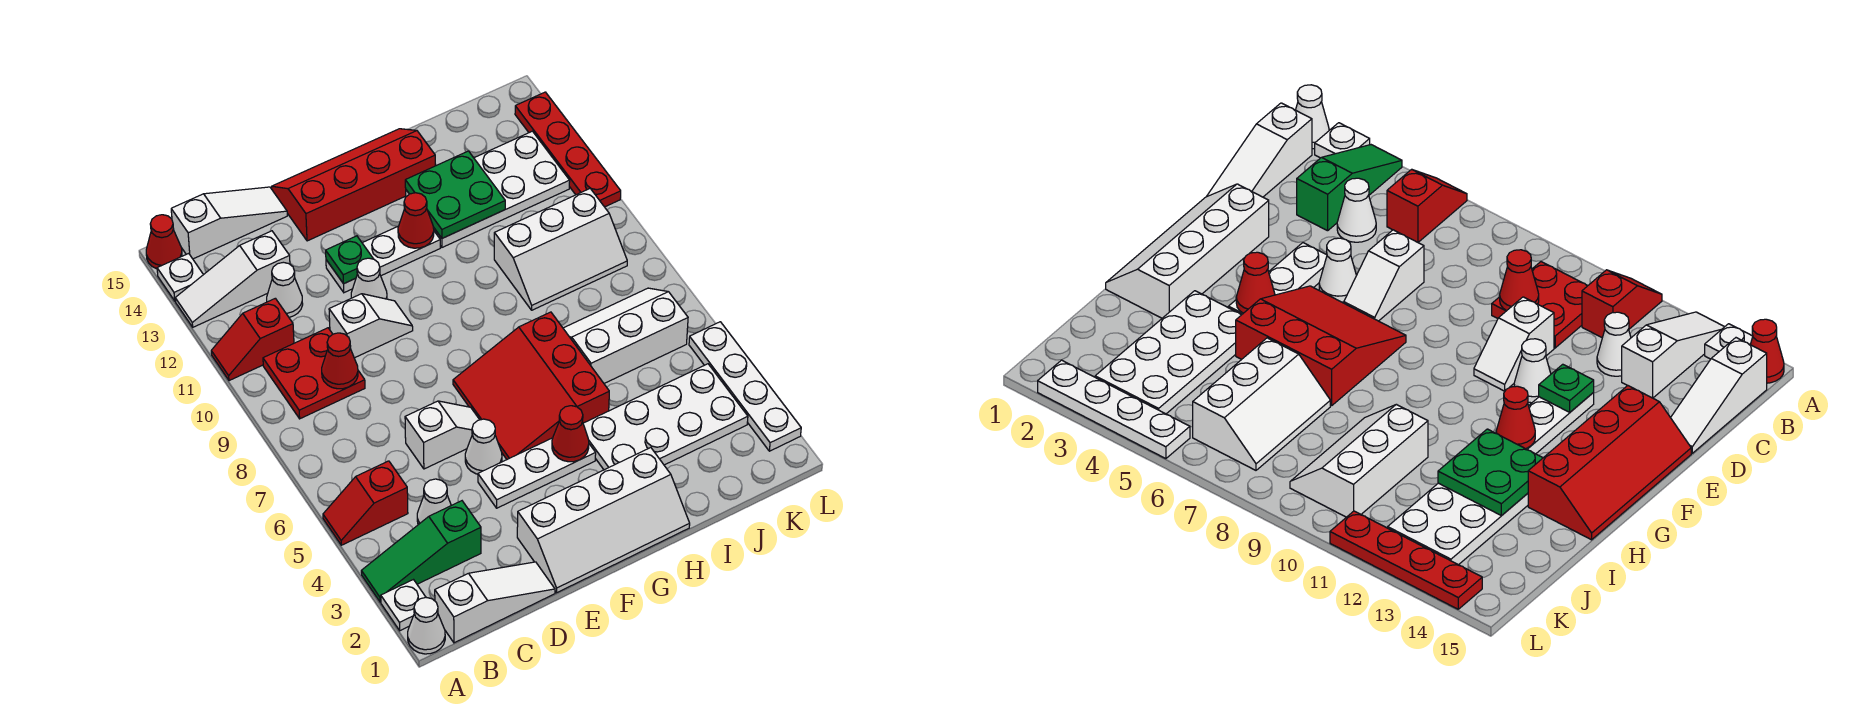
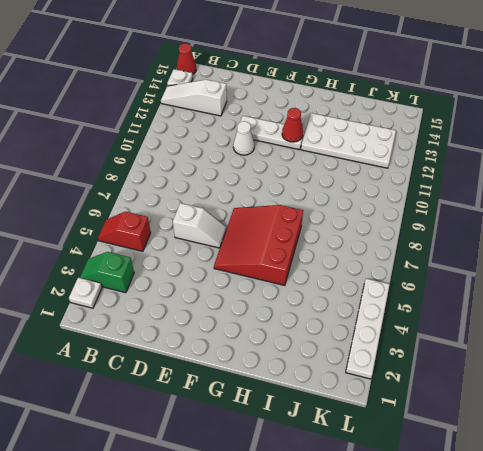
green slope A3:B3 level 1 top B -> green slope A3:C3 level 1 top C
none -> white cone A1 level 1
none -> red slope A11:B11 level 1 top B
none -> white slope B1:D1 level 1 top B
none -> red plate B9:C10 level 1

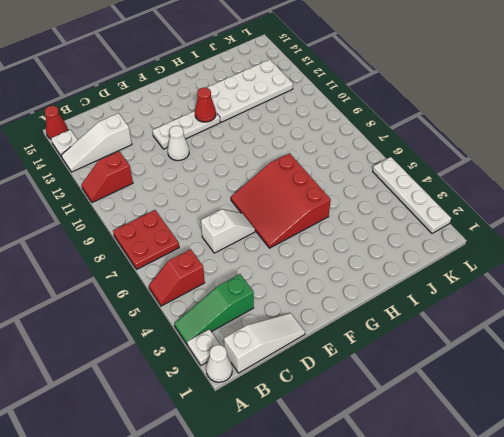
red plate A7:B8 level 1 -> red plate B9:C10 level 1
none -> white slope B15:D15 level 1 top B
none -> white cone C4 level 1
none -> white cone C12 level 1
none -> white slope D10:E10 level 1 top D

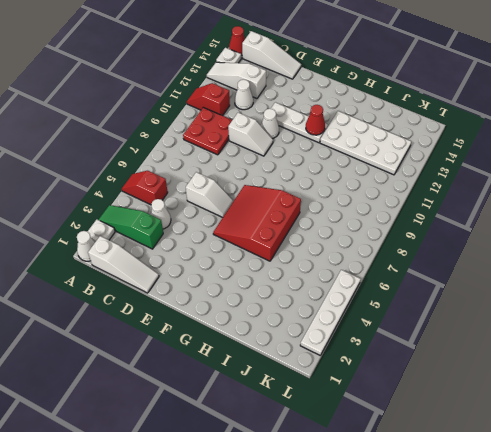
none -> white slope E1:H2 level 1 top 2
none -> white plate E4:G4 level 1
none -> white cone E5 level 1
none -> red slope E14:H15 level 1 top 14

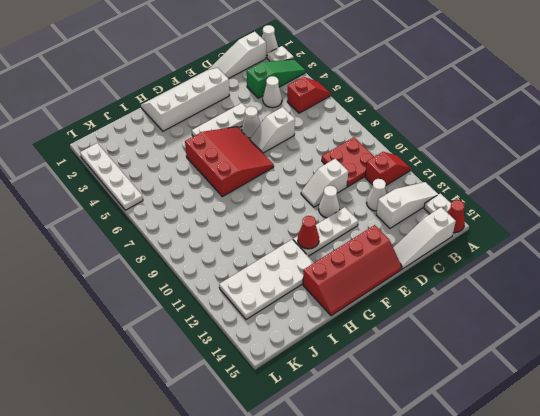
none -> white plate H3:K4 level 1
none -> white slope I6:K7 level 1 top 6
none -> white slope I9:K10 level 1 top 10
none -> red plate L11:L14 level 1

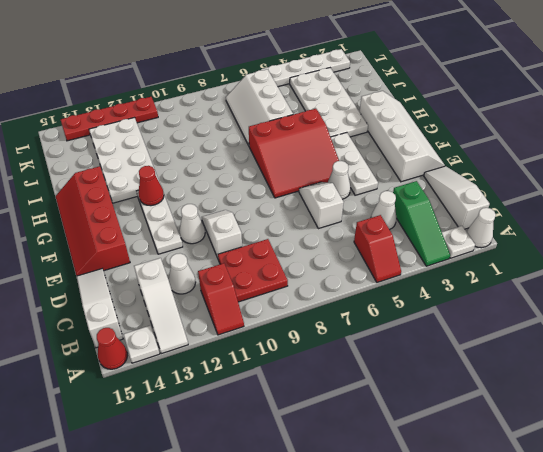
none -> white slope I9:K10 level 1 top 10
none -> red cone C9 level 2
none -> green plate E12 level 2
none -> red cone G4 level 2

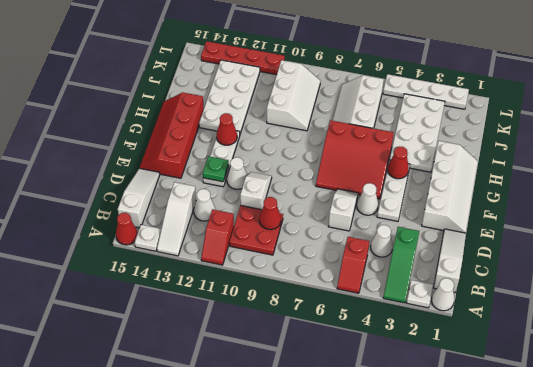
none -> green plate H12:I13 level 2

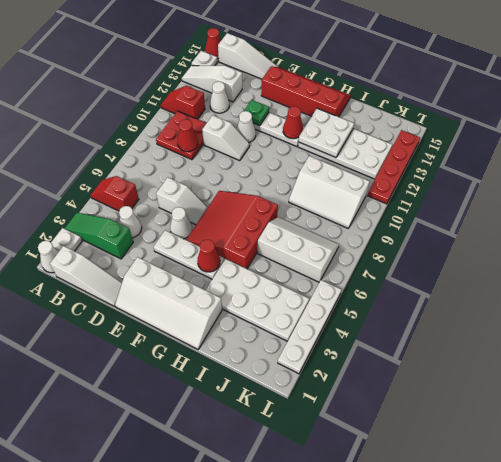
white plate H12:I13 level 2 -> green plate H12:I13 level 2

